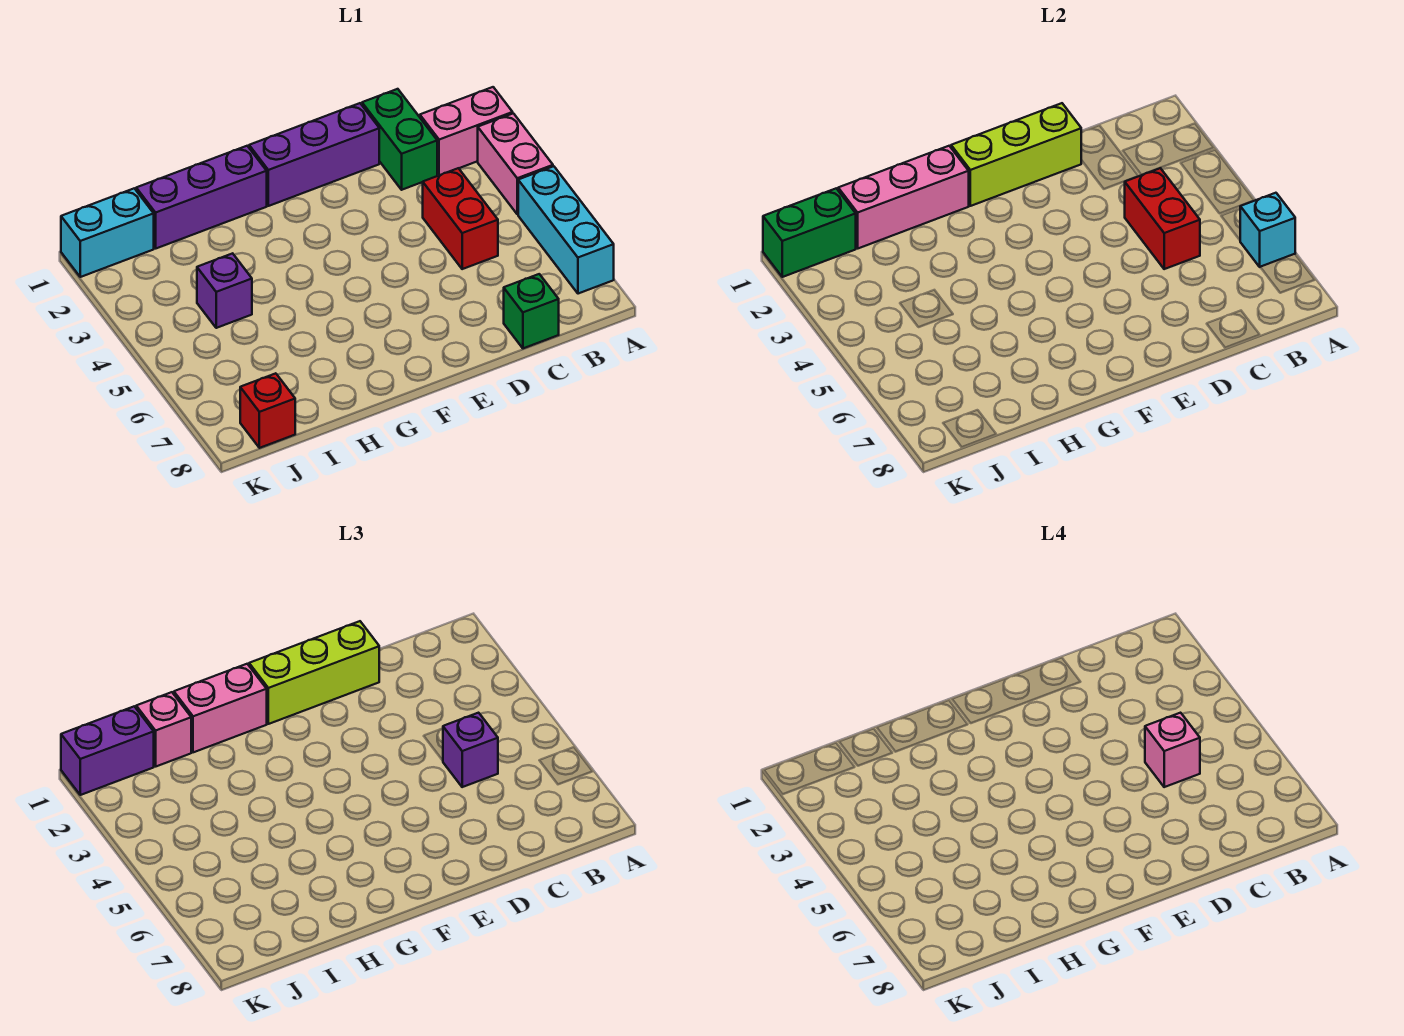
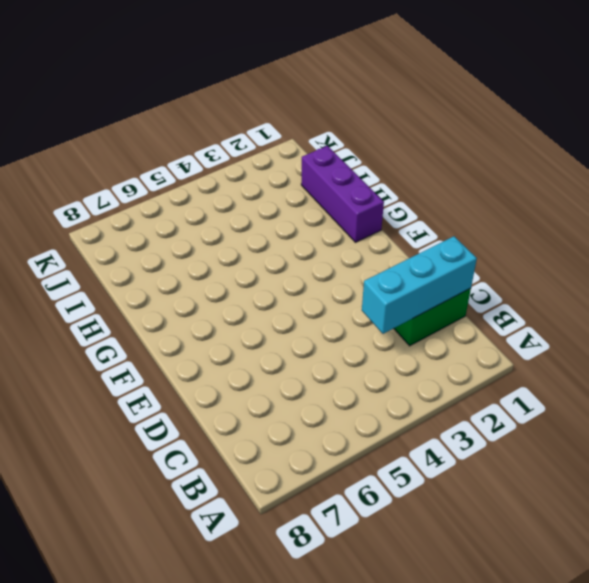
cyan brick C1:C3 level 2 -> cyan brick A5:A7 level 1
none -> pink brick A2:B2 level 1
none -> pink brick A3:A4 level 1
none -> red brick C4:C5 level 1

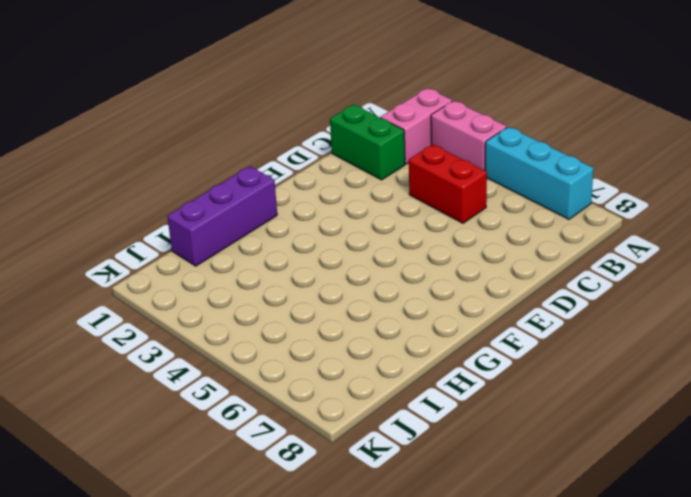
none -> green brick C8 level 1
none -> purple brick D1:F1 level 1
none -> purple brick I4 level 1

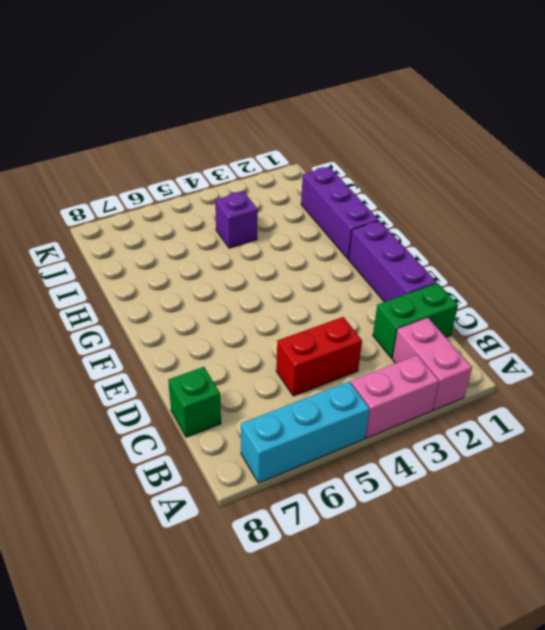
none -> cyan brick J1:K1 level 1
none -> red brick J8 level 1
none -> cyan brick A6 level 2

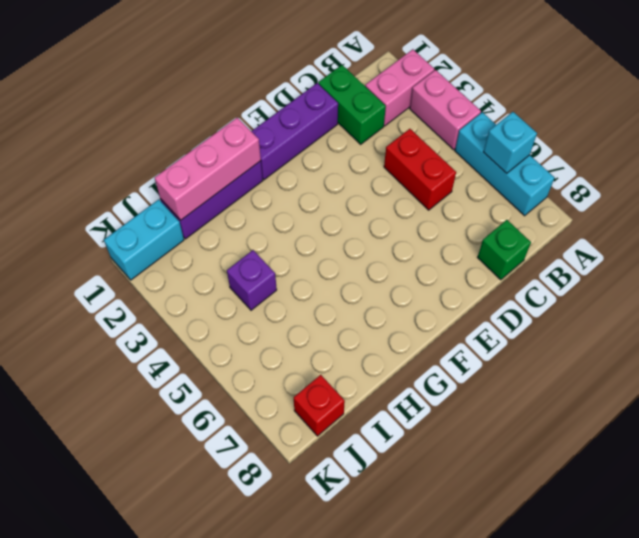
none -> red brick C4:C5 level 2
none -> lime brick D1:F1 level 2
none -> green brick J1:K1 level 2

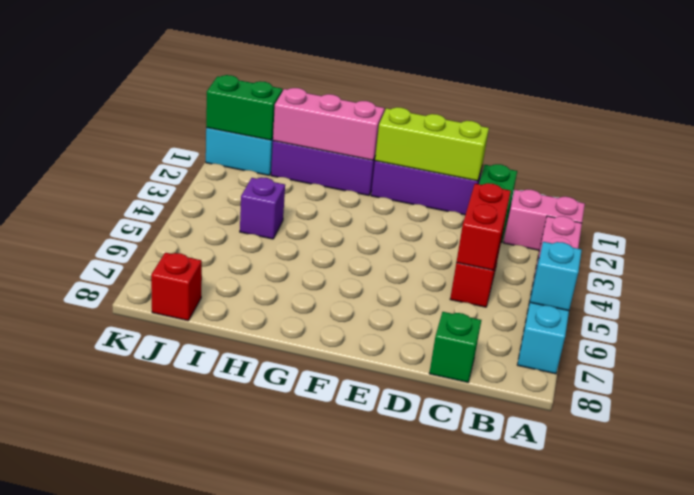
none -> purple brick C5 level 3
none -> lime brick D1:F1 level 3
none -> pink brick G1:H1 level 3

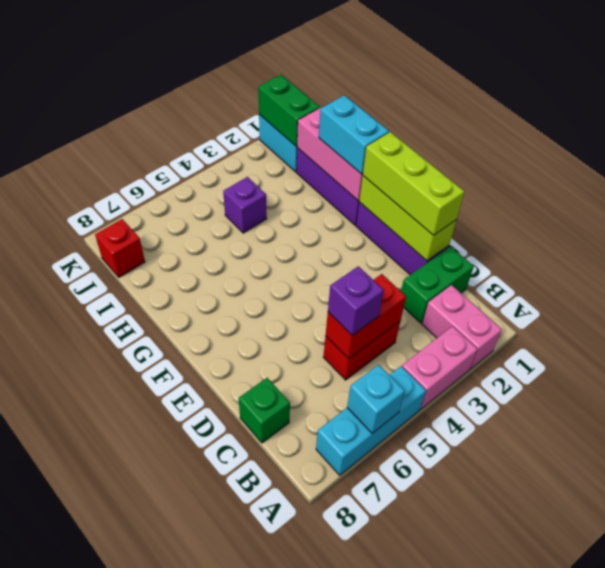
cyan brick G1:H1 level 3 -> pink brick G1:H1 level 3
none -> pink brick I1 level 3
none -> purple brick J1:K1 level 3
none -> pink brick C5 level 4

